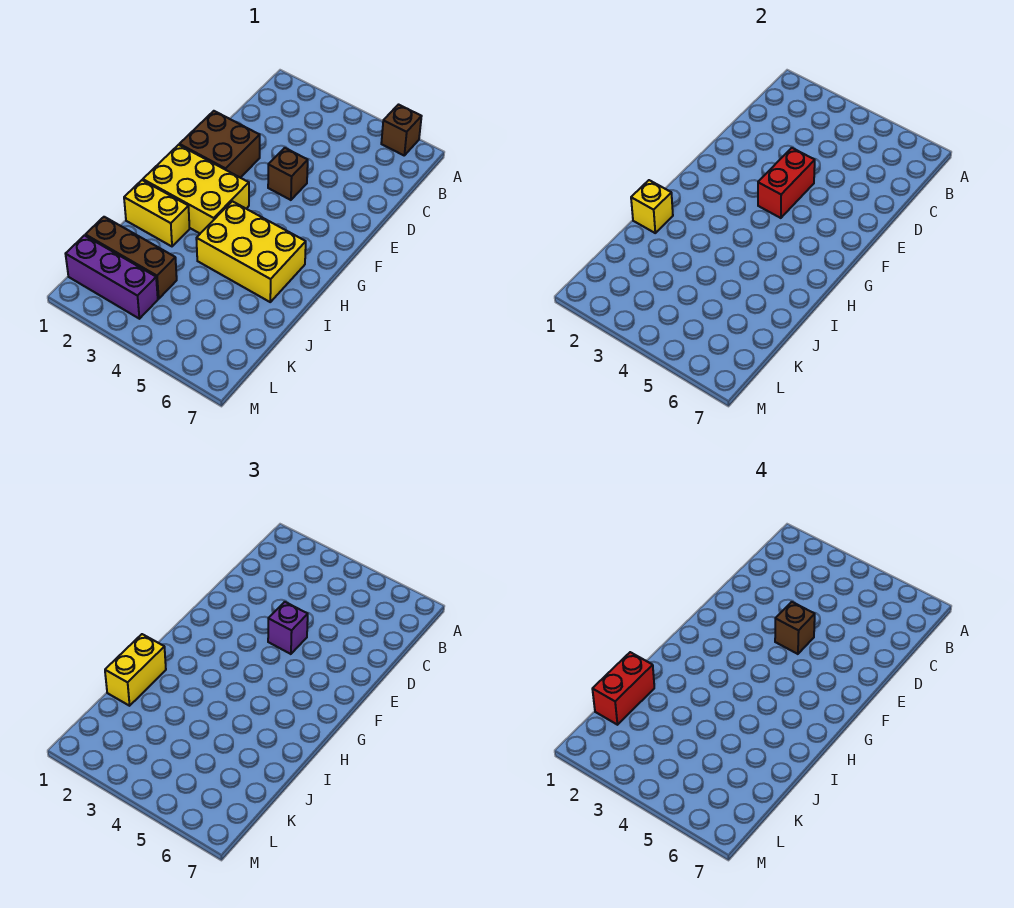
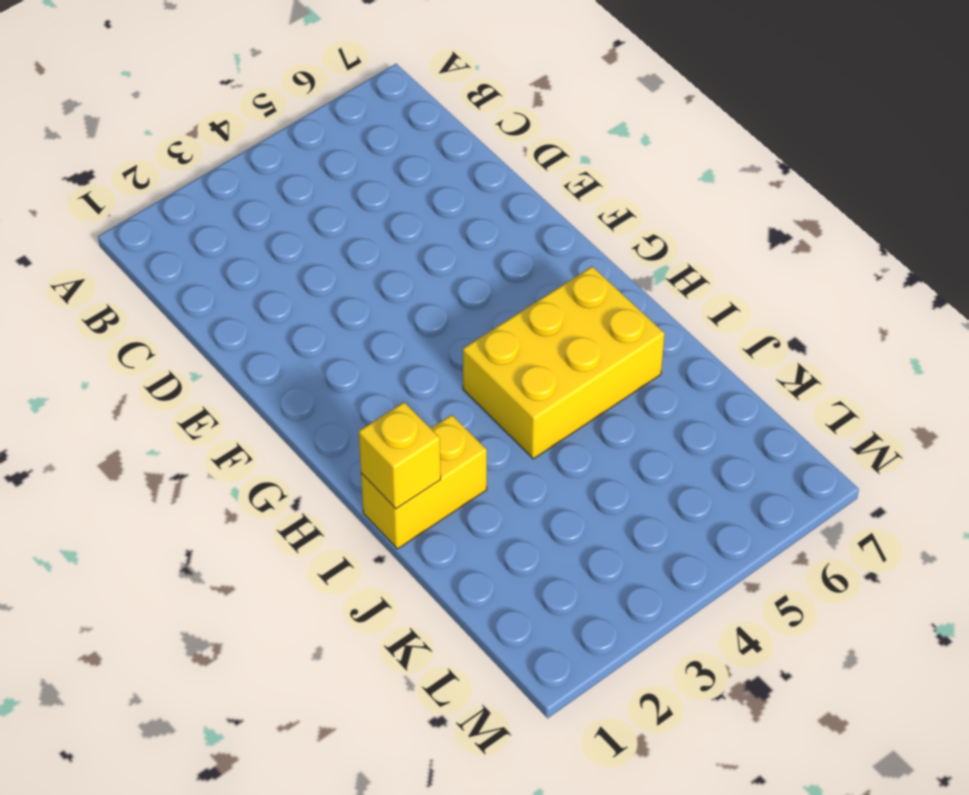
none -> brown brick A6 level 1
none -> brown brick E1:F2 level 1
none -> brown brick E4 level 1

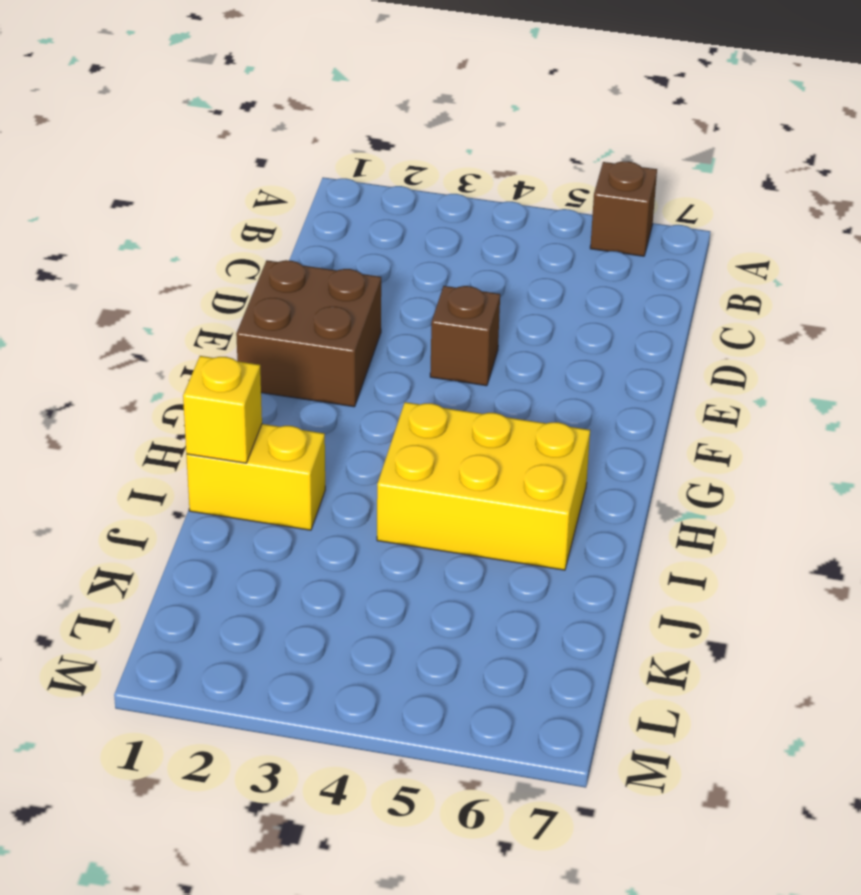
none -> yellow brick G1:H3 level 1
none -> brown brick K1:K3 level 1
none -> purple brick L1:L3 level 1

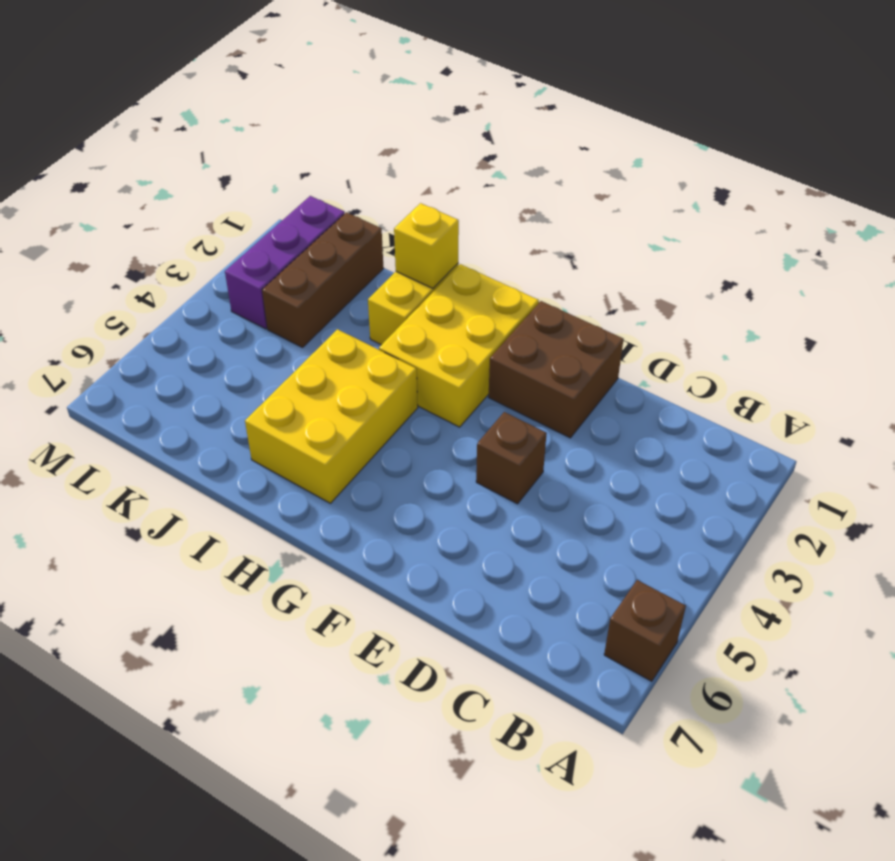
none -> red brick E4:F4 level 2
none -> purple brick E4 level 3
none -> yellow brick I1:J1 level 3

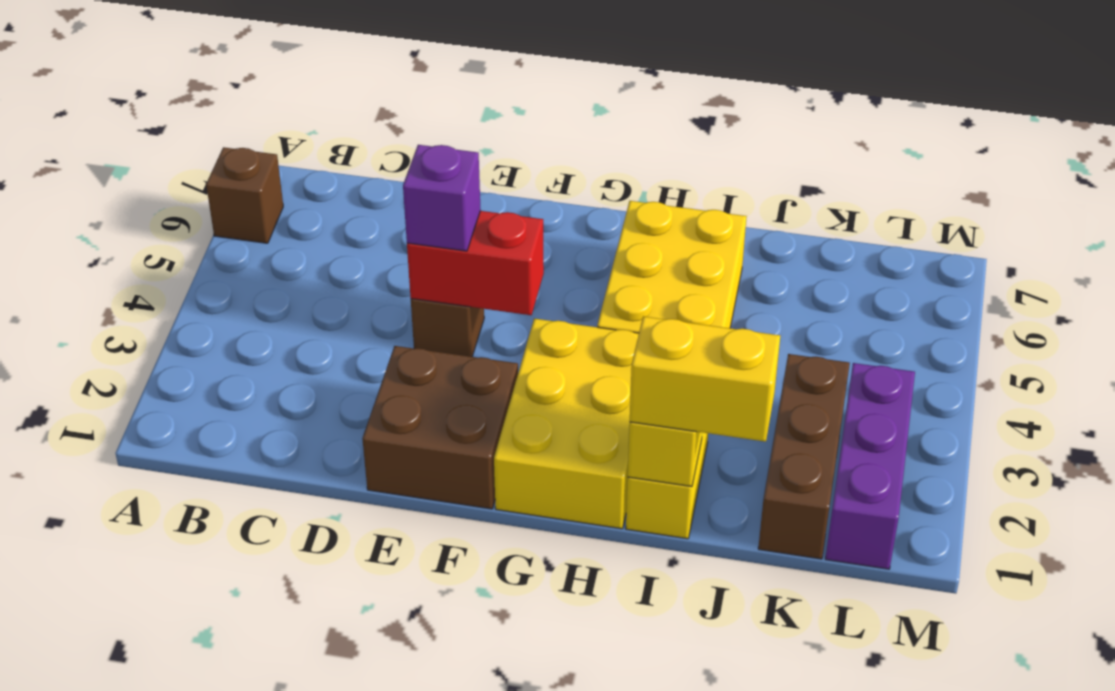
none -> brown brick E4 level 4
none -> red brick J1:K1 level 4

